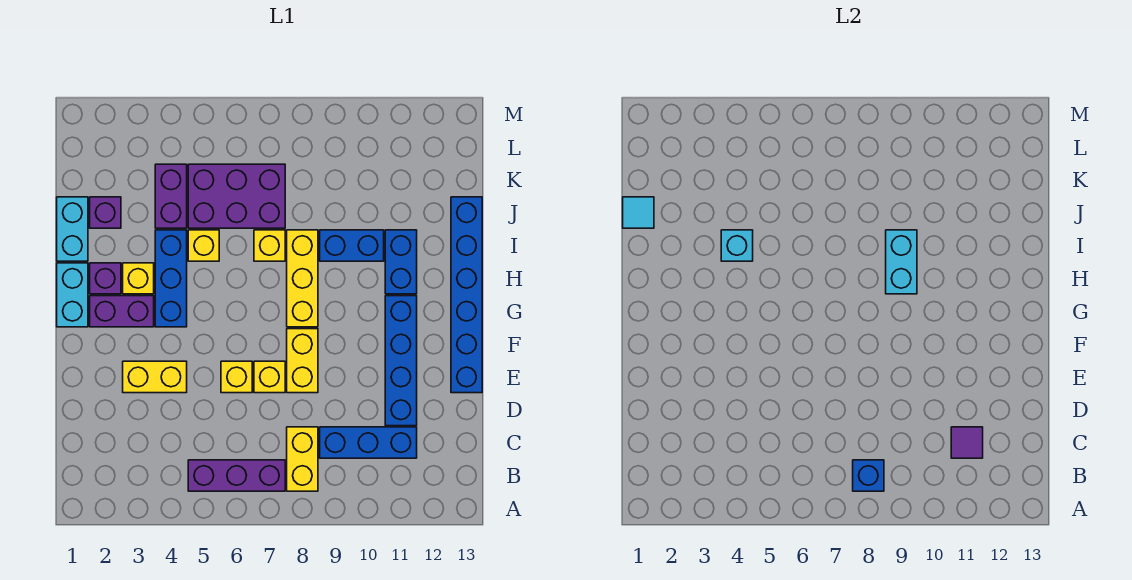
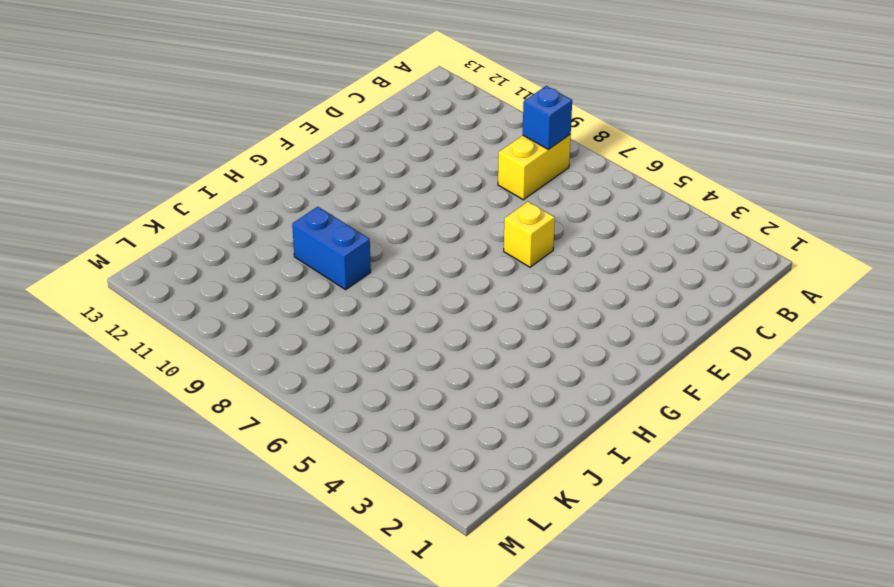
none -> purple brick B5:B7 level 1
none -> blue brick C9:C11 level 1
none -> blue brick D11:G11 level 1

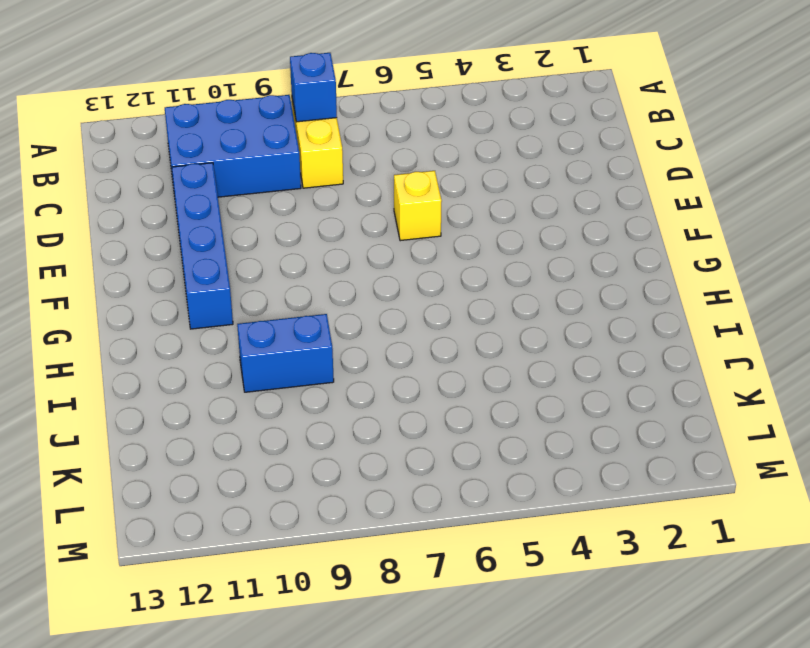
blue brick B9:C11 level 1 -> blue brick C9:C11 level 1
none -> purple brick B5:B7 level 1
none -> yellow brick E3:E4 level 1
none -> yellow brick E7 level 1

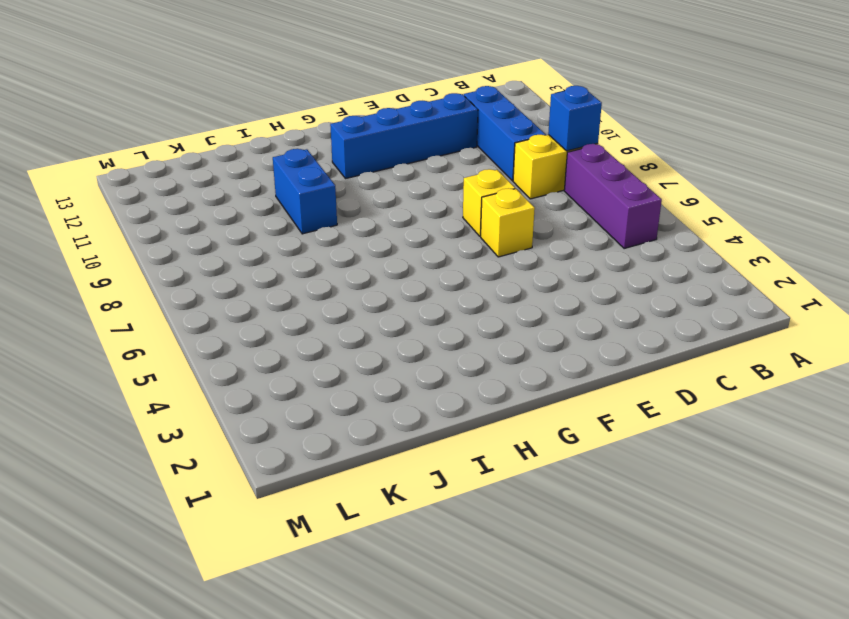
none -> yellow brick E3:E4 level 1
none -> yellow brick E8:F8 level 1
none -> blue brick E13:J13 level 1

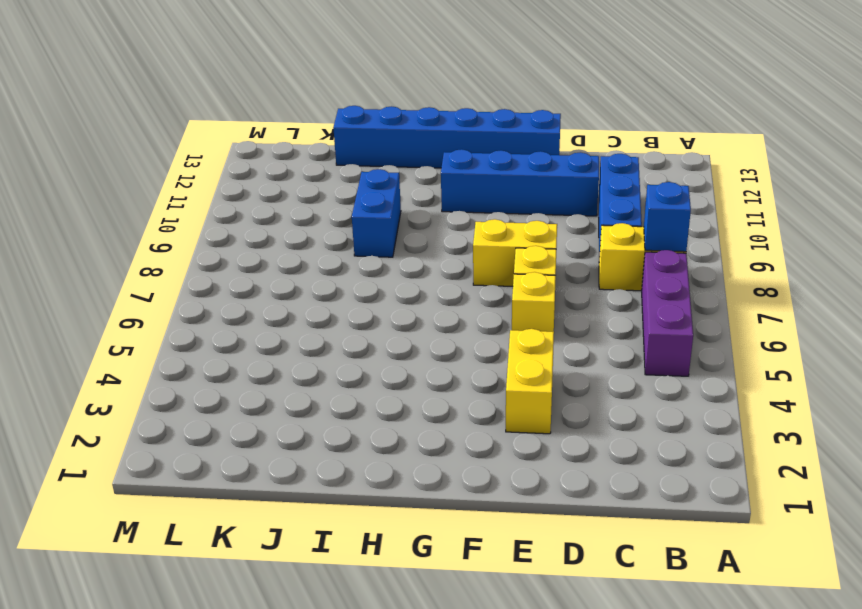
none -> cyan brick G1:H1 level 1
none -> purple brick G2:G3 level 1
none -> blue brick G4:I4 level 1

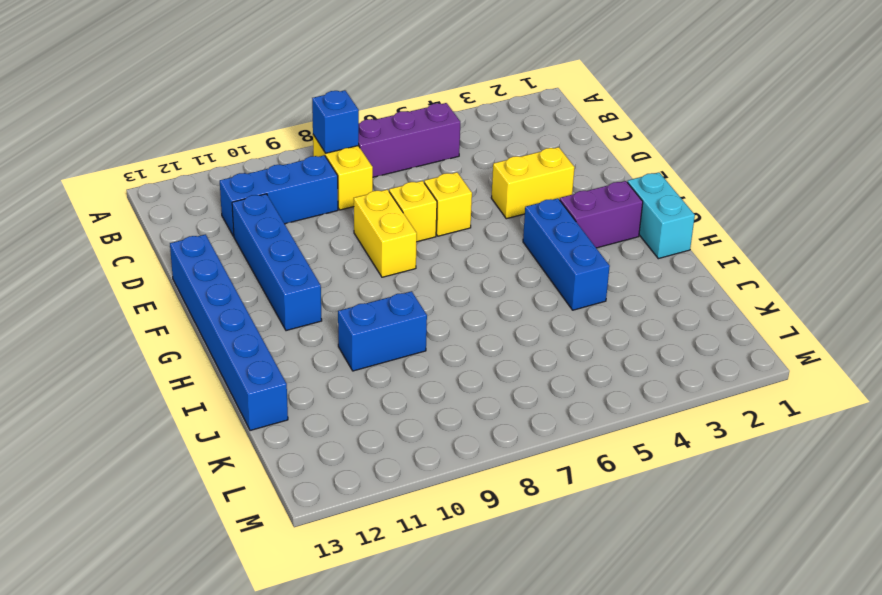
none -> yellow brick G8:I8 level 1
none -> purple brick H2 level 1
none -> yellow brick H3 level 1

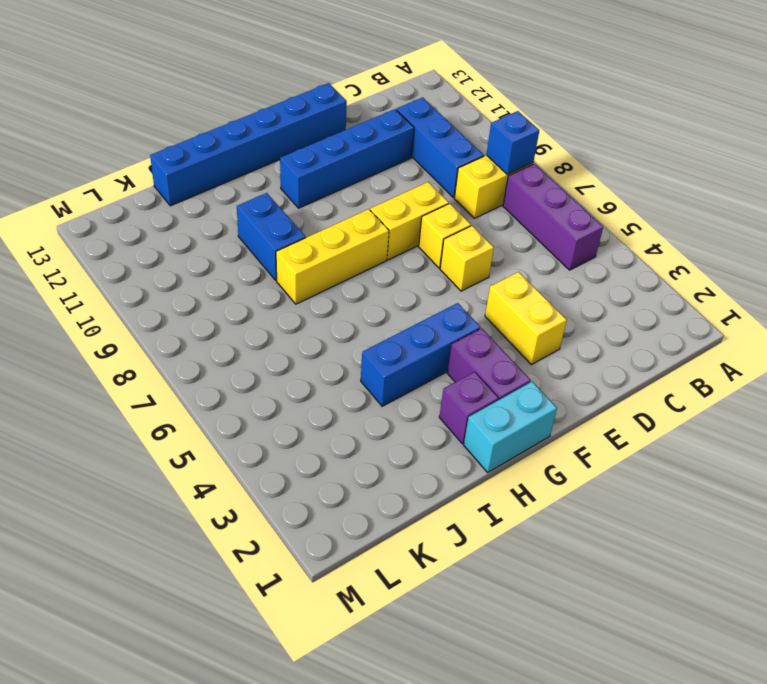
none -> yellow brick H3 level 1
none -> blue brick H11:I11 level 1
none -> cyan brick I1:J1 level 1

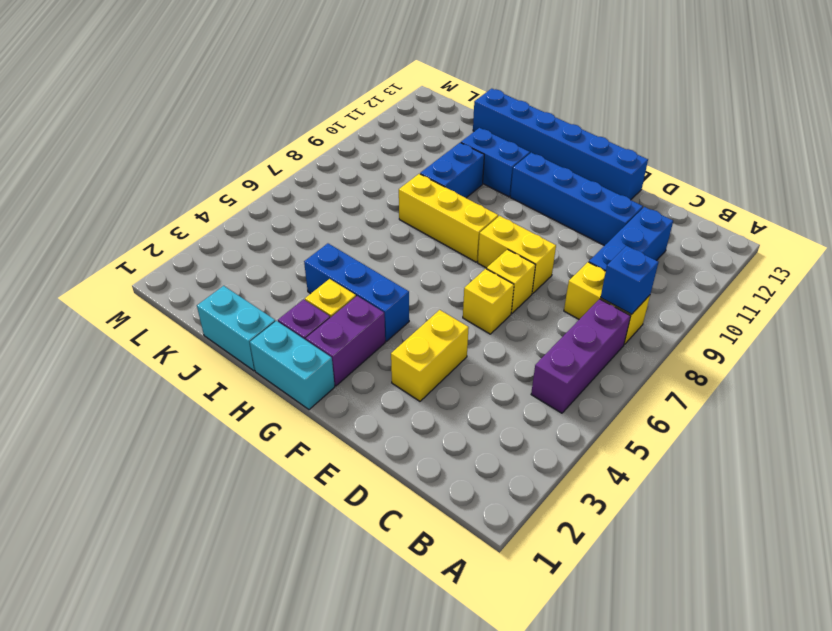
none -> yellow brick I5 level 1
none -> yellow brick I7 level 1
none -> purple brick J2 level 1

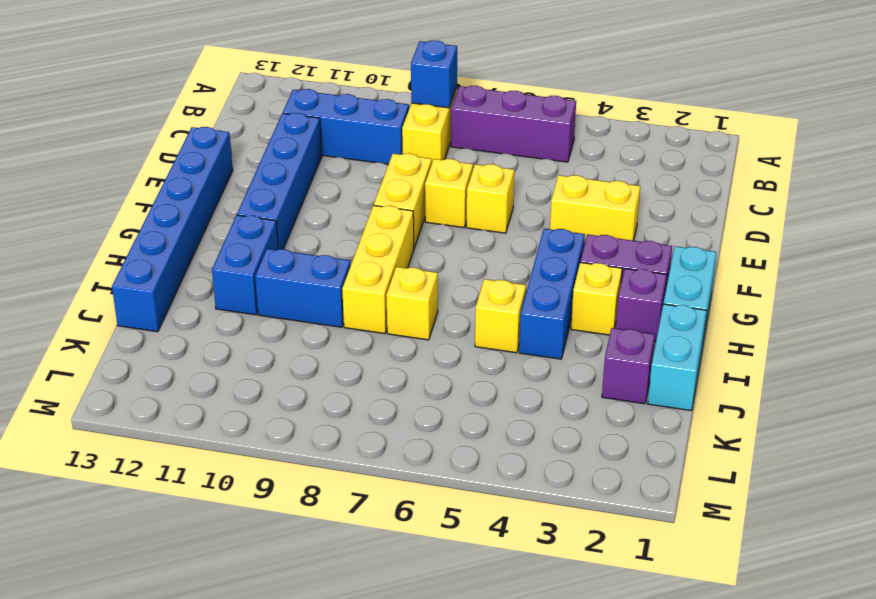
none -> purple brick J4:K4 level 1
none -> purple brick J5:K7 level 1
none -> purple tile C11 level 2

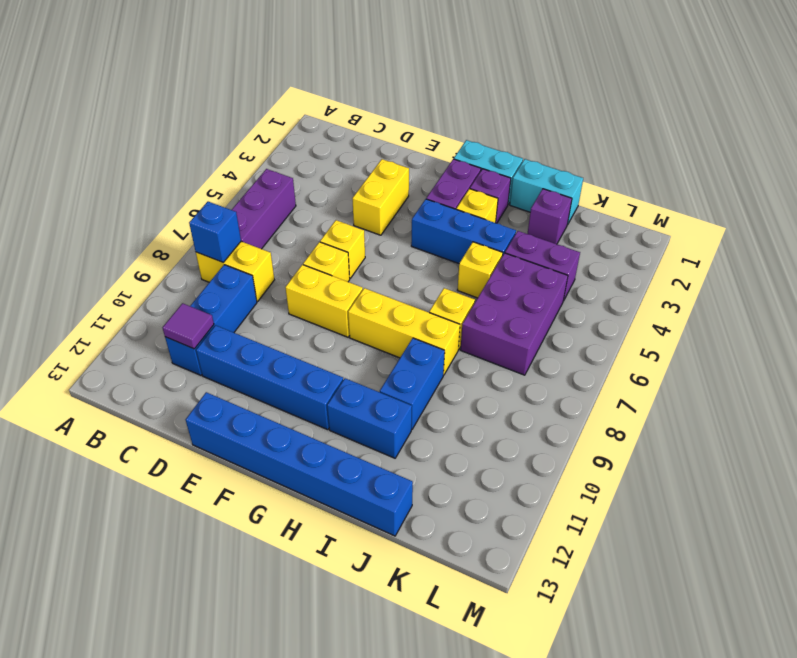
none -> cyan brick H9:I9 level 2
none -> cyan brick I4 level 2
none -> cyan tile J1 level 2

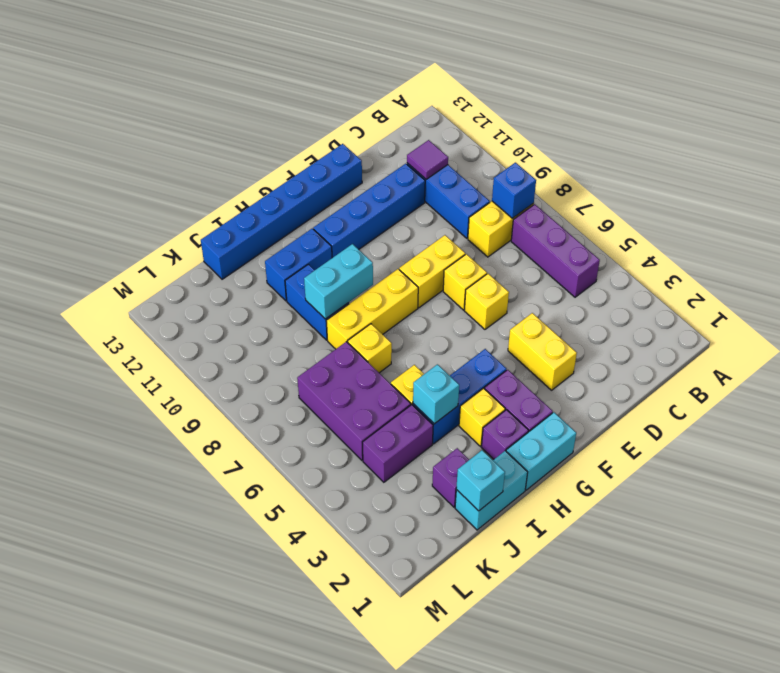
cyan brick J1 level 2 -> cyan tile J1 level 2

